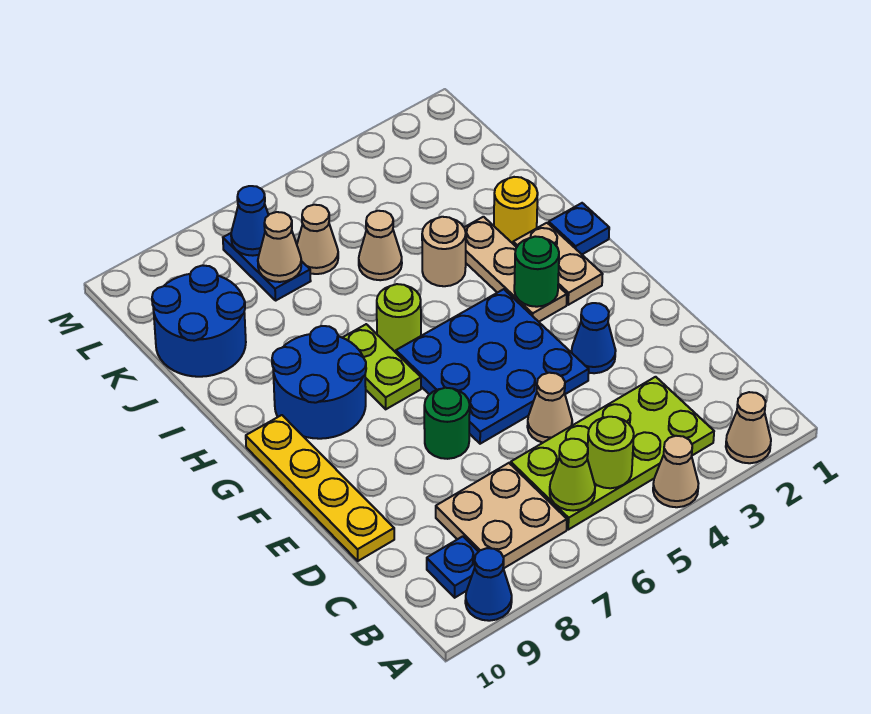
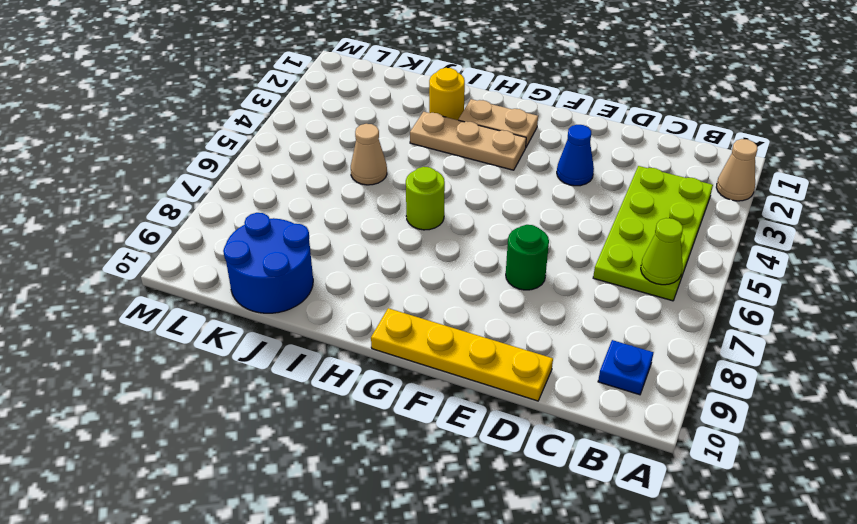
none -> tan cone A4 level 1
none -> blue cone A9 level 1
none -> tan plate B7:C8 level 1

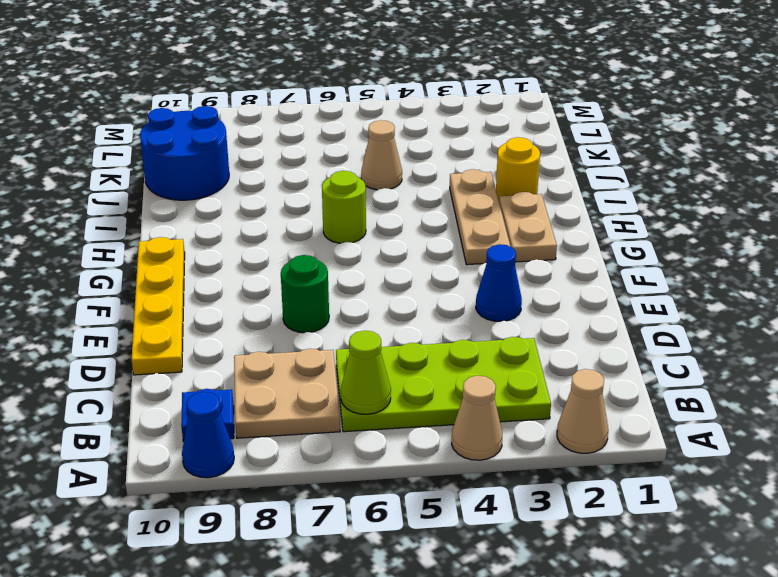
none -> tan cone D5 level 1
none -> blue plate E4:G6 level 1
none -> lime plate G7:H7 level 1

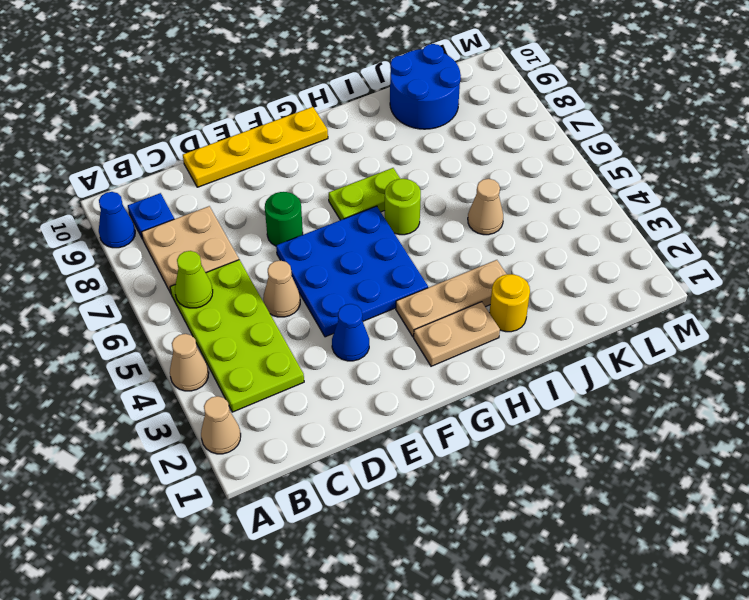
none -> blue round brick G8:H9 level 1
none -> blue plate H1 level 1
none -> tan round brick I4 level 1

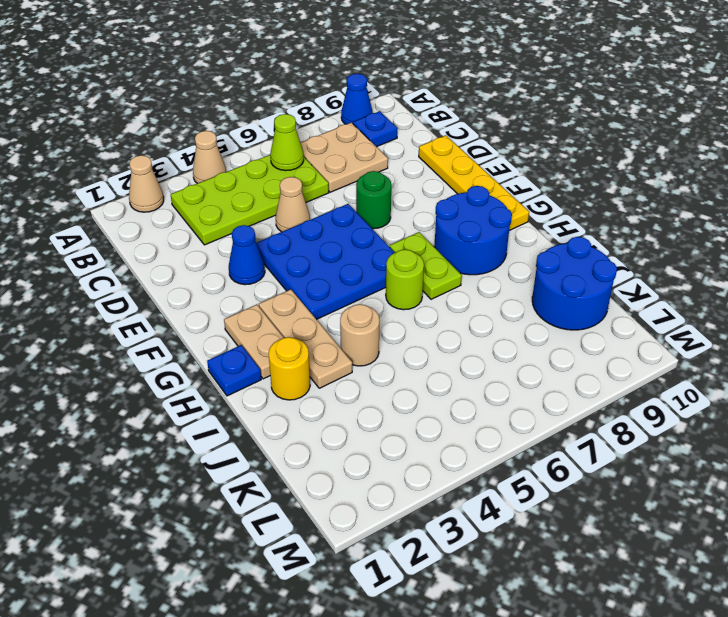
none -> tan cone J5 level 1
none -> tan cone K6 level 1
none -> blue plate K7:L7 level 1

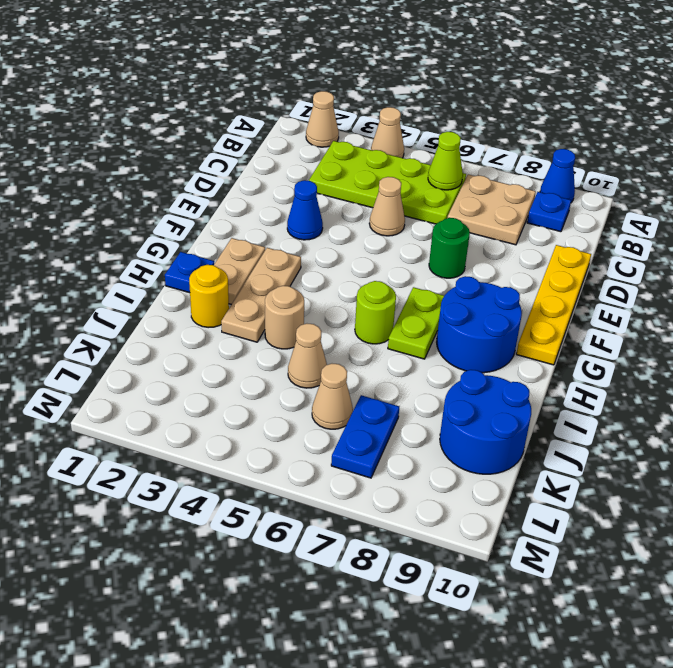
none -> blue plate E4:G6 level 1
none -> lime round brick B5 level 2
none -> green round brick G3 level 2

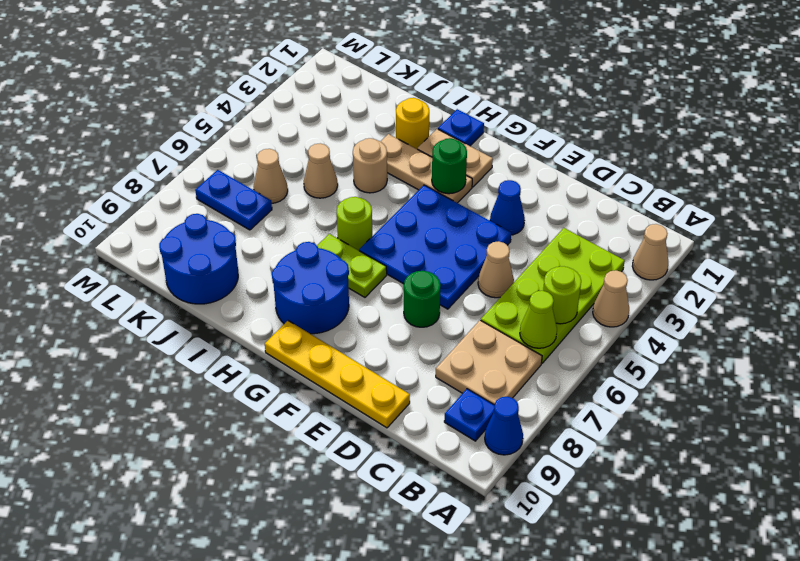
none -> tan cone K7 level 2
none -> blue cone L7 level 2

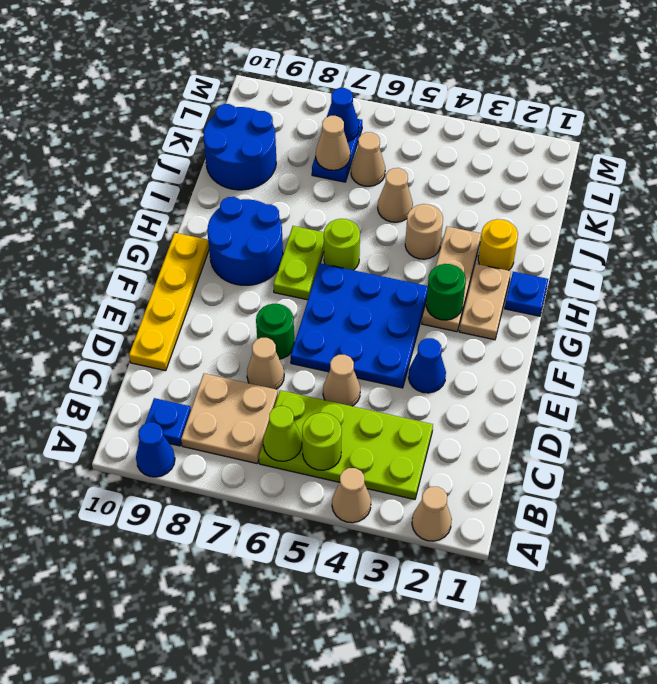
tan cone D7 level 1 -> none

